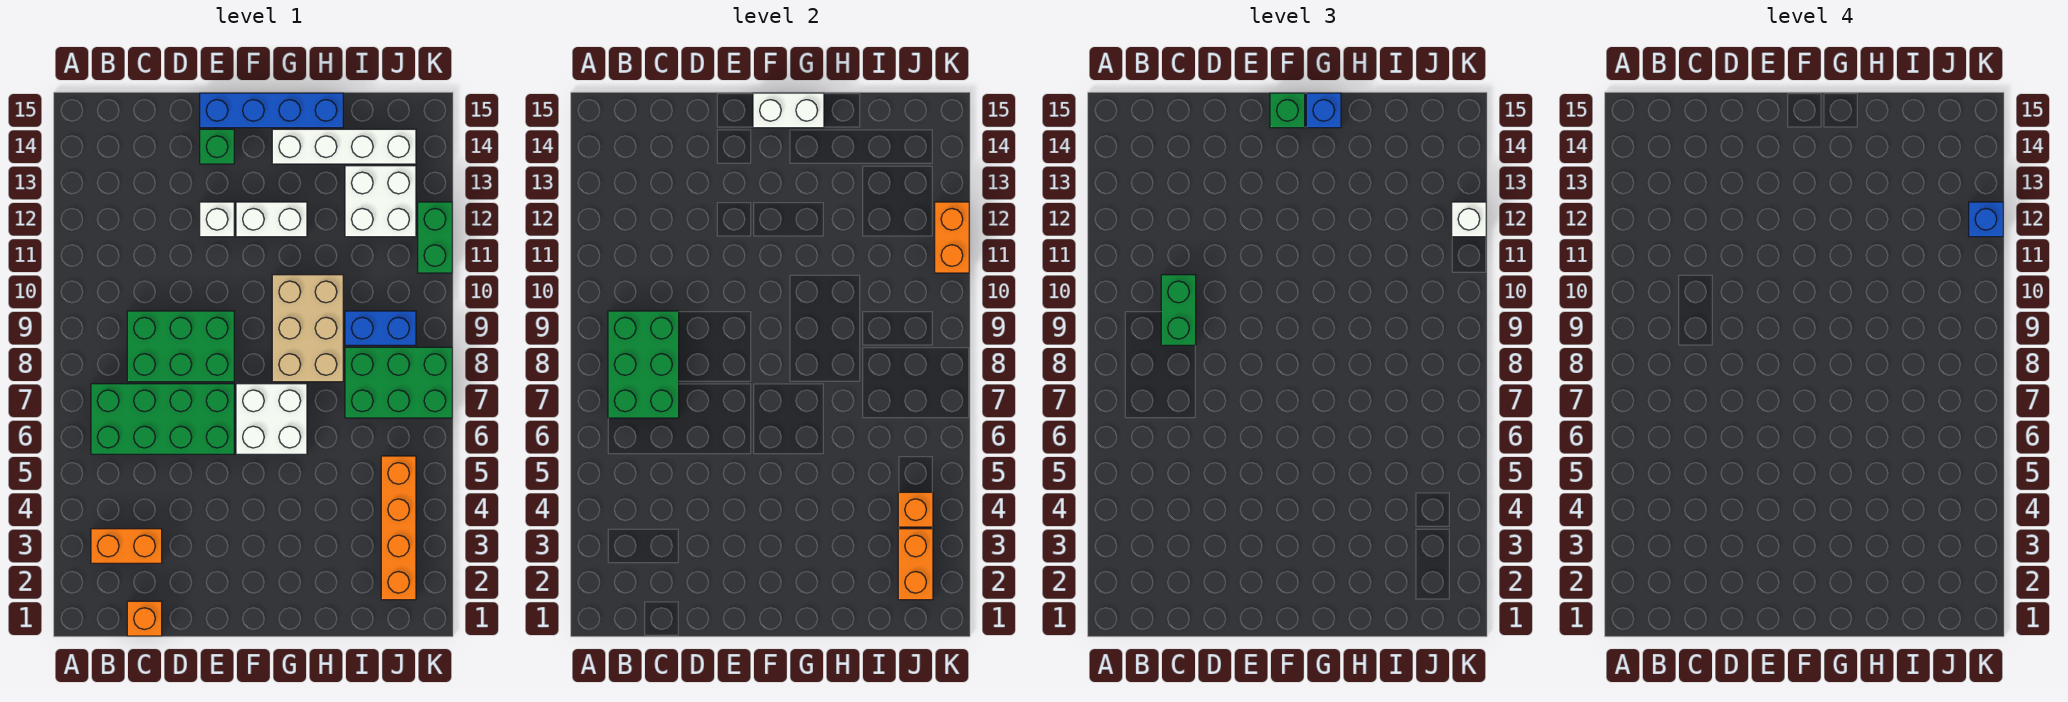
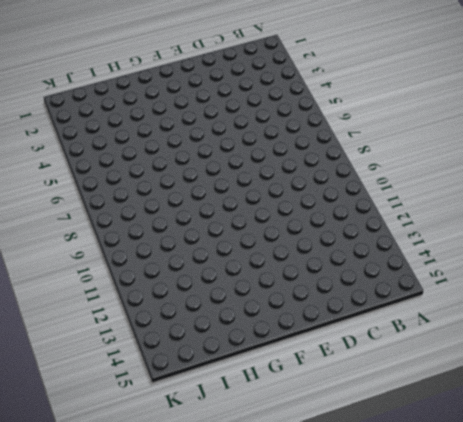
none -> orange brick B3:C3 level 1
none -> green brick B6:E7 level 1
none -> orange brick C1 level 1

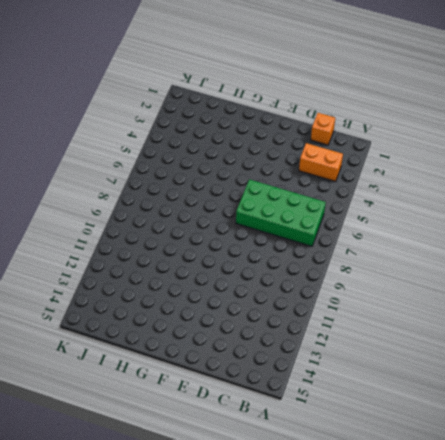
none -> green brick C8:E9 level 1
none -> white brick E12 level 1
none -> green brick E14 level 1

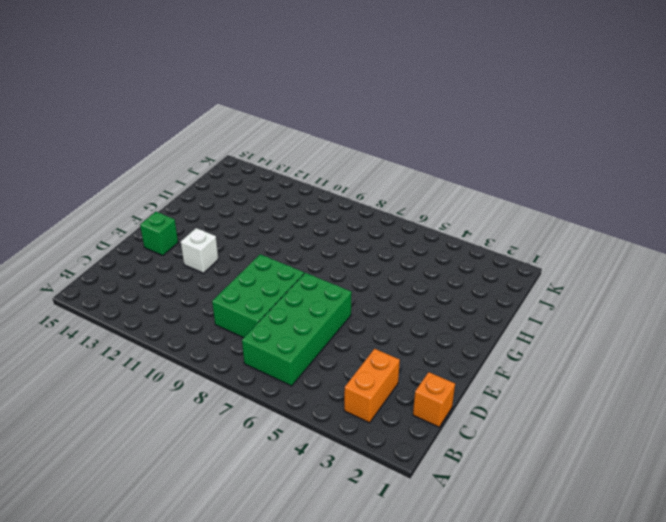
none -> blue brick E15:H15 level 1
none -> white brick F6:G7 level 1
none -> white brick F12:G12 level 1

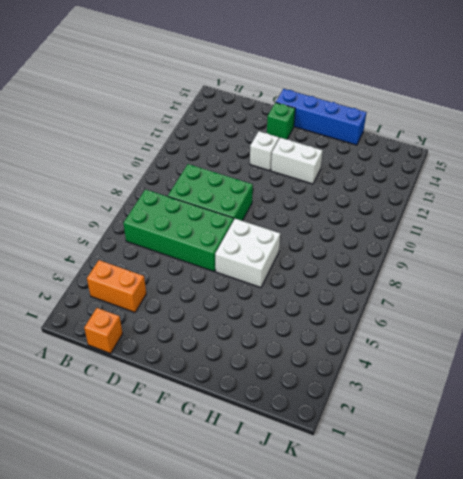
none -> tan brick G8:H10 level 1
none -> white brick G14:J14 level 1
none -> green brick I7:K8 level 1

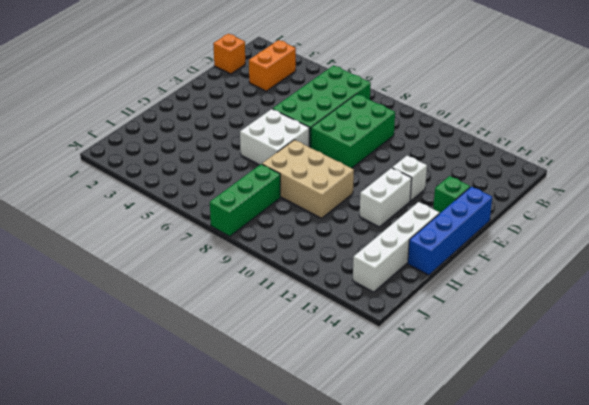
green brick I8:K8 level 1 -> green brick I7:K8 level 1
none -> blue brick I9:J9 level 1
none -> white brick I12:J13 level 1
none -> orange brick J2:J5 level 1

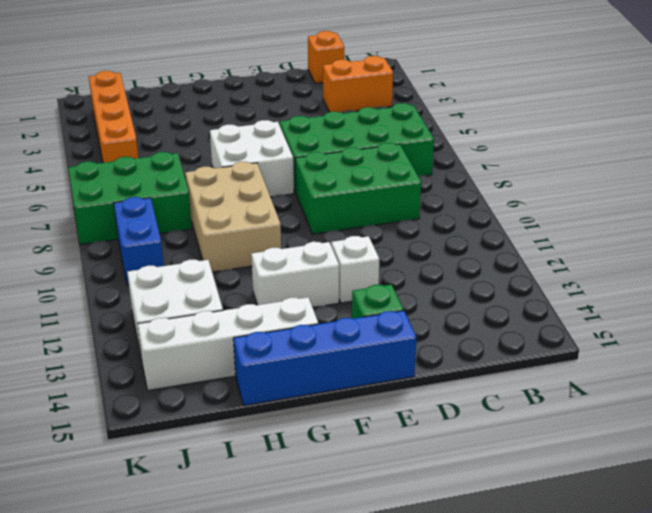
blue brick J9:J10 level 1 -> blue brick I9:J9 level 1
none -> green brick K11:K12 level 1
none -> green brick B7:C9 level 2
none -> white brick F15:G15 level 2

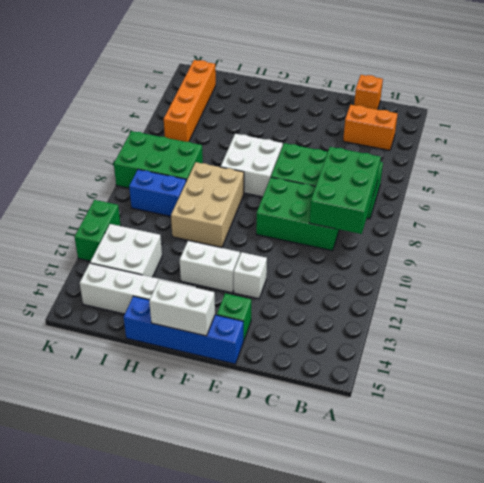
none -> orange brick J2:J3 level 2
none -> orange brick J4 level 2
none -> orange brick K11:K12 level 2

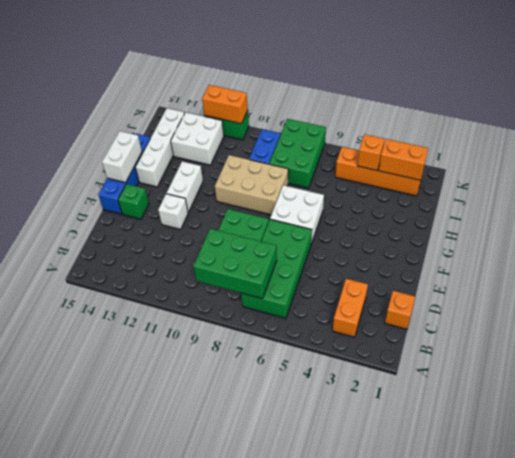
none -> green brick C9:C10 level 3
none -> green brick F15 level 3
none -> blue brick G15 level 3

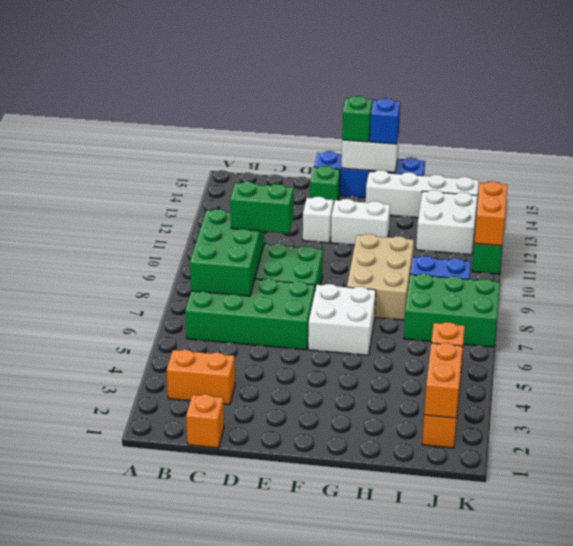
green brick C9:D9 level 3 -> green brick C9:C10 level 3
none -> white brick K12 level 3
none -> blue brick K12 level 4

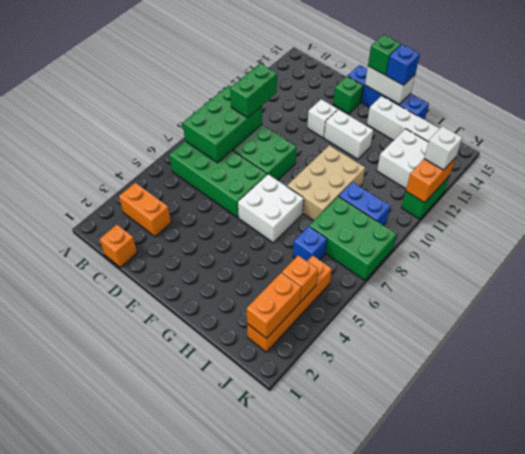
blue brick I6 level 1 -> blue brick K12 level 4

